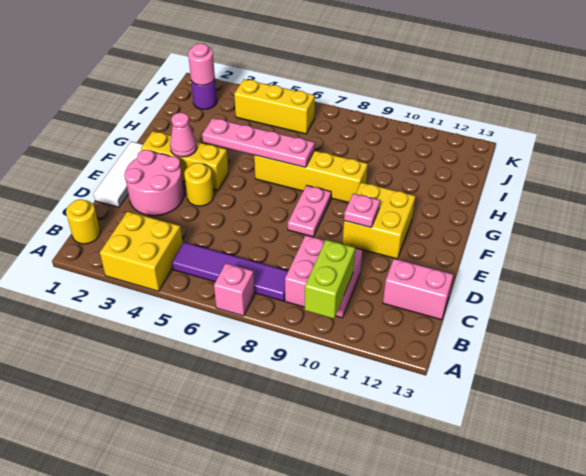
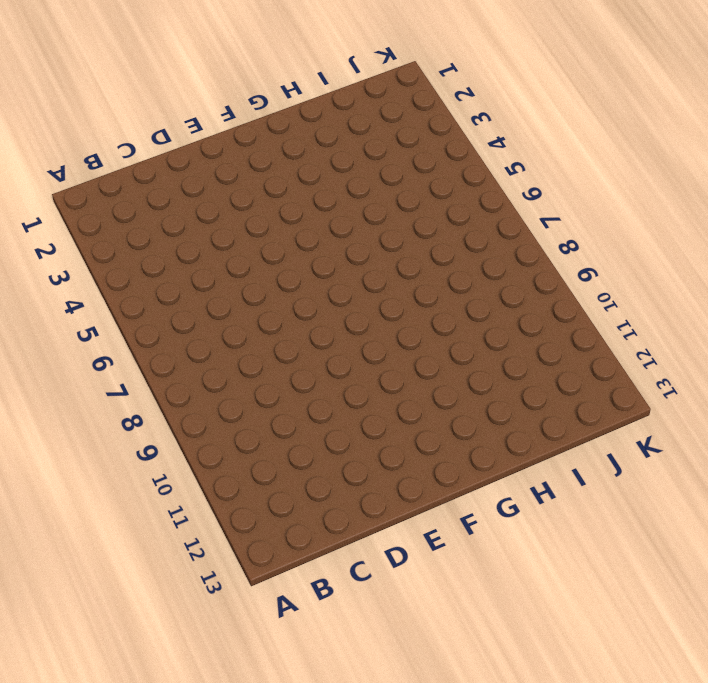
none -> yellow brick A3:B4 level 1
none -> pink brick A7 level 1
none -> yellow round brick B1 level 1

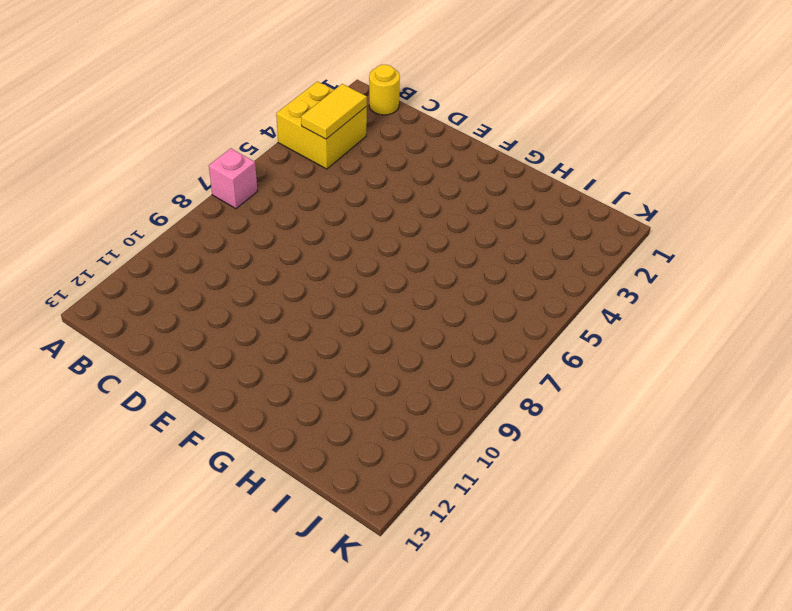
yellow tile B3:B4 level 2 -> none
none -> purple tile B5:B8 level 1
none -> pink brick B9:C10 level 1
none -> pink brick C12:C13 level 1

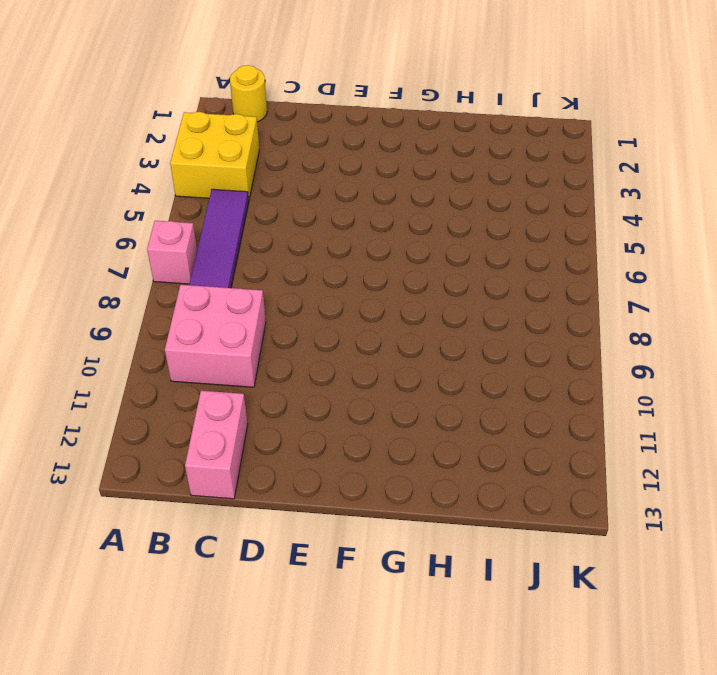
none -> white tile D1:F1 level 1
none -> pink round brick D2:E3 level 1
none -> yellow round brick E4 level 1

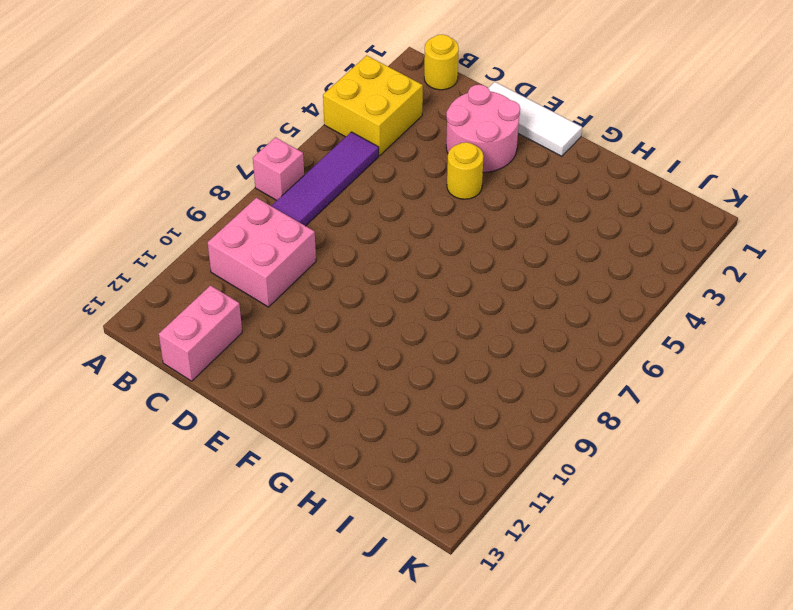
none -> pink plate E8:F8 level 1
none -> yellow brick E10:F11 level 1
none -> yellow brick F2:F4 level 1

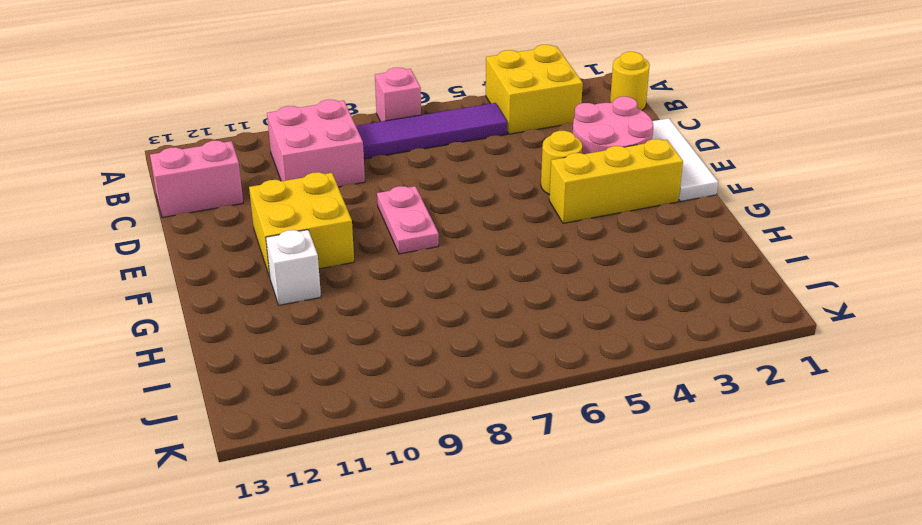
white brick G11 level 1 -> none
none -> yellow brick G6:G9 level 1
none -> purple round brick J2 level 1
none -> yellow brick J4:J6 level 1

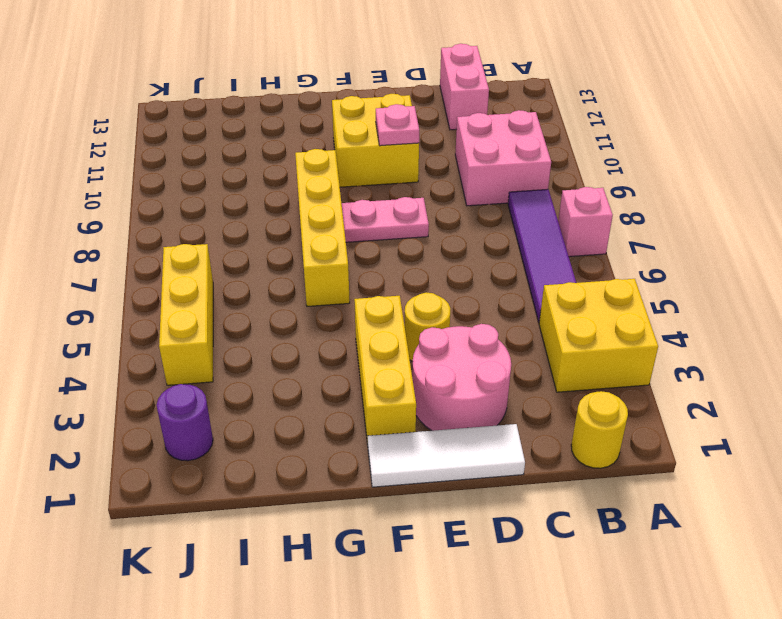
none -> lime brick A10:B10 level 2
none -> pink cone F3 level 2
none -> pink plate G4:G7 level 2

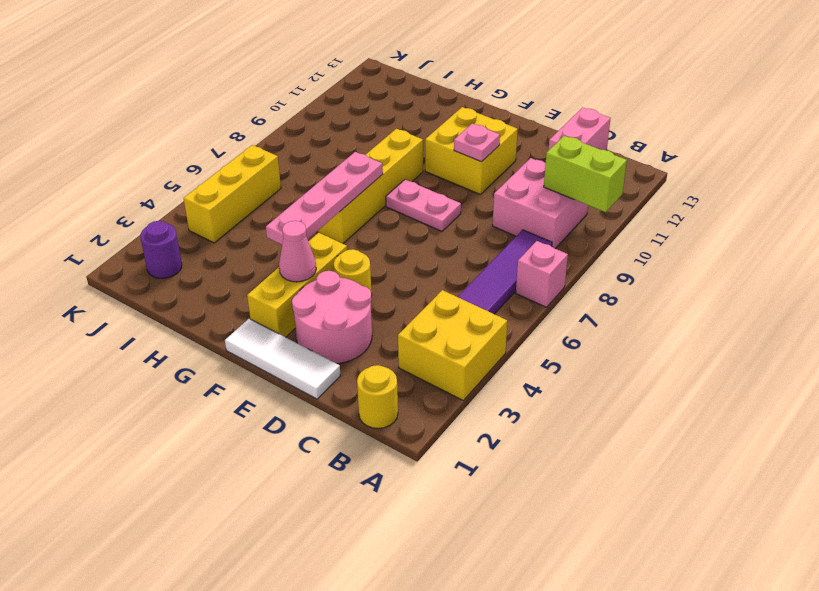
none -> pink round brick J2 level 2

